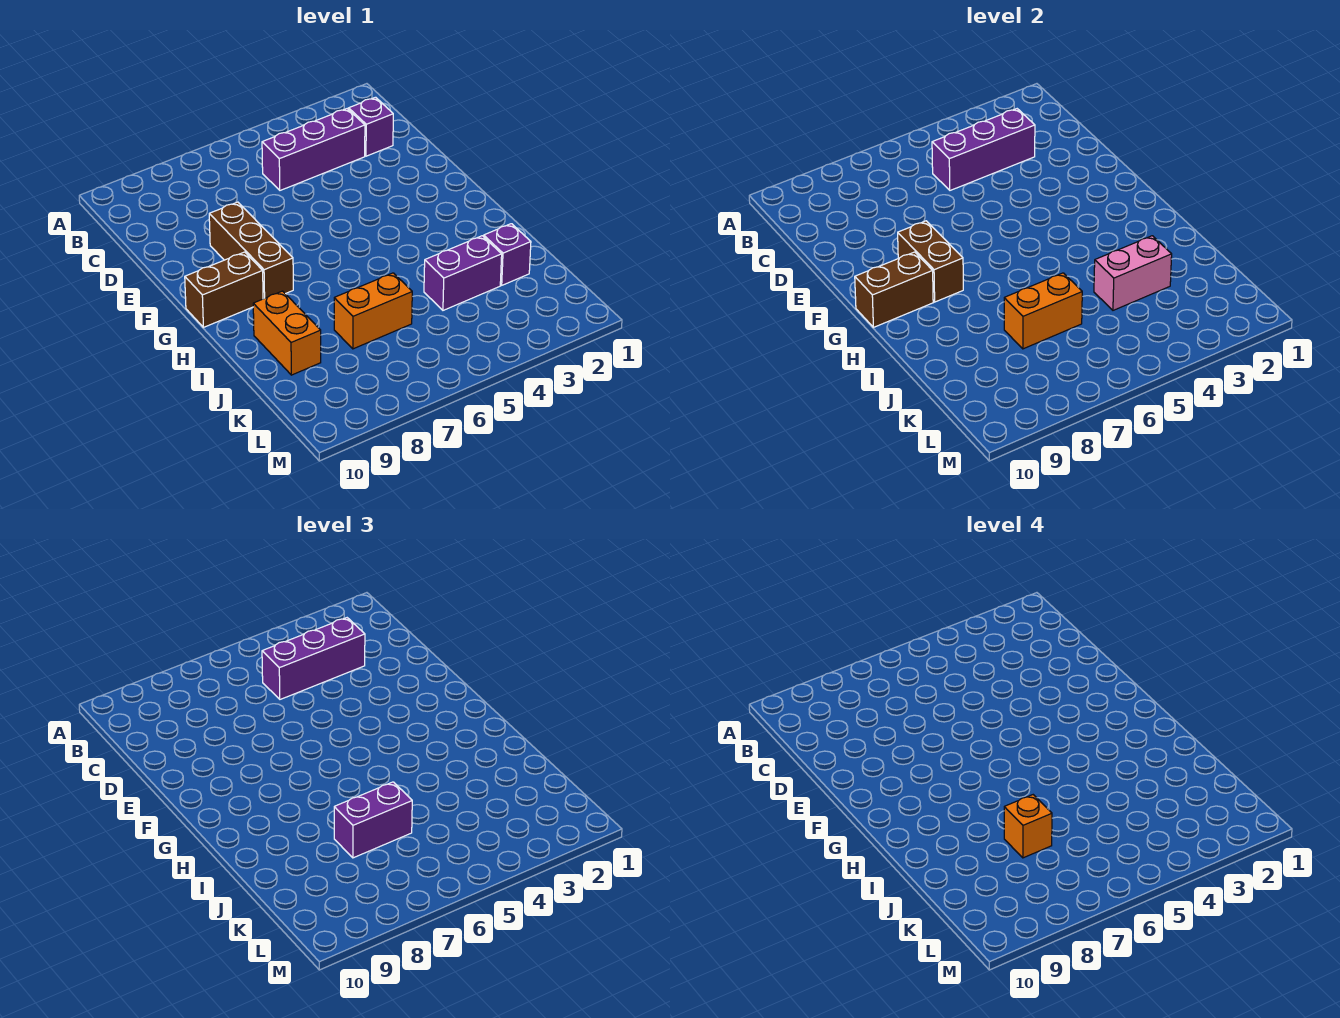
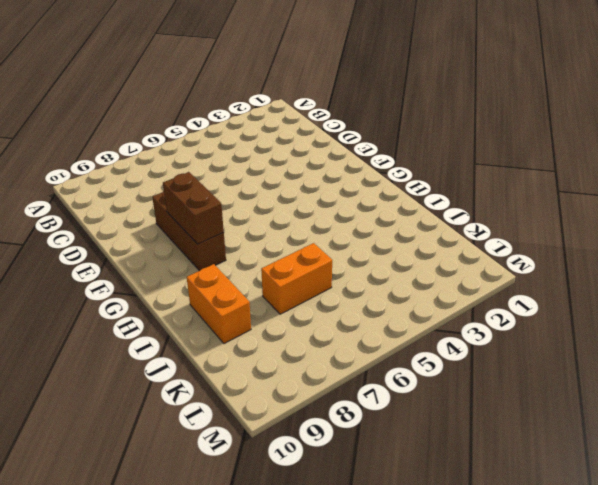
none -> purple brick C2 level 1
none -> purple brick C3:C5 level 1
none -> brown brick G9:G10 level 1

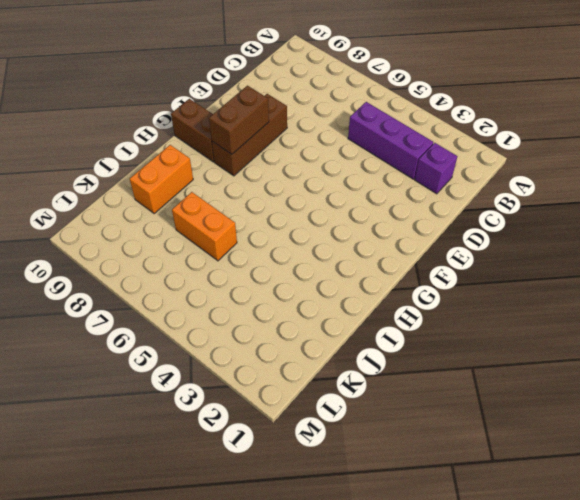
none -> purple brick J2 level 1
none -> purple brick J3:J4 level 1
none -> purple brick C3:C5 level 2

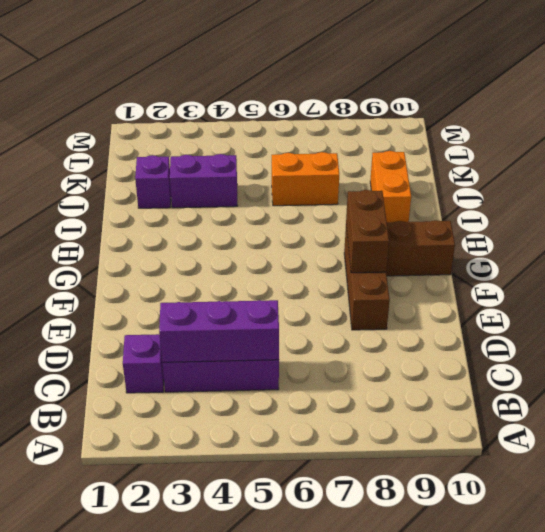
none -> brown brick G9:G10 level 2
none -> pink brick J3:J4 level 2
none -> orange brick J6:J7 level 2

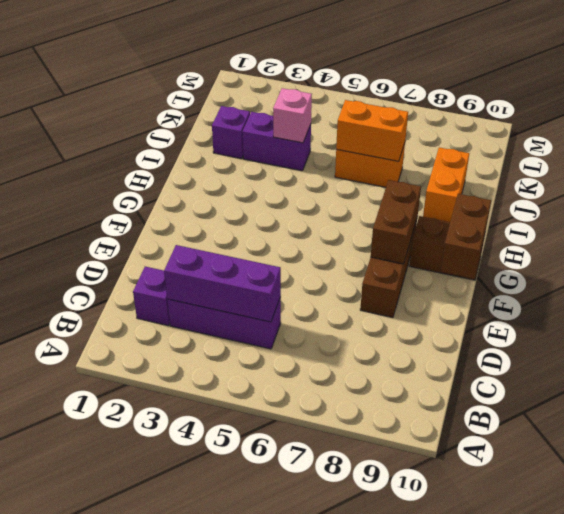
brown brick F10:G10 level 2 -> brown brick G9:G10 level 2
pink brick J4 level 2 -> pink brick J3:J4 level 2
none -> purple brick C3:C5 level 3
none -> purple brick J6:J7 level 3
none -> orange brick J7 level 4

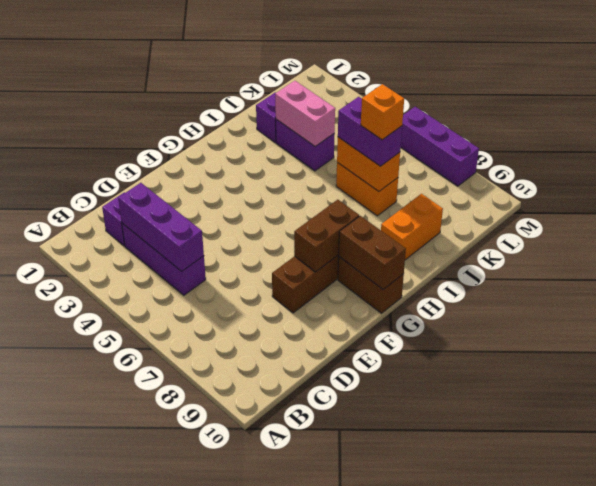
purple brick M6:M8 level 1 -> purple brick C3:C5 level 3

